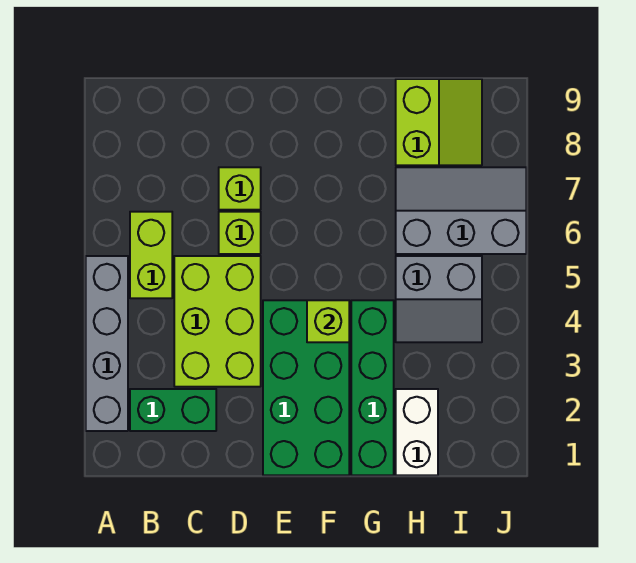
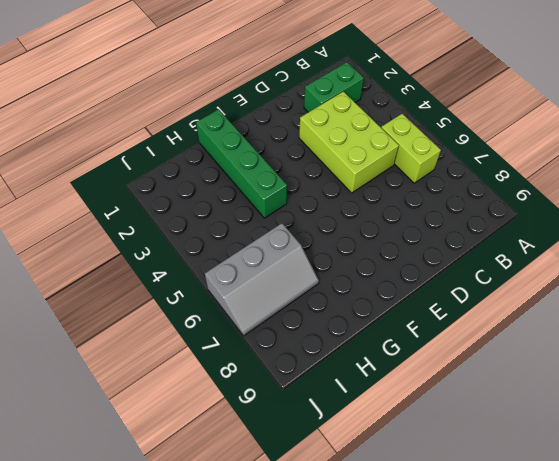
none -> grey brick A2:A5 level 1
none -> lime brick D6 level 1
none -> lime brick D7 level 1

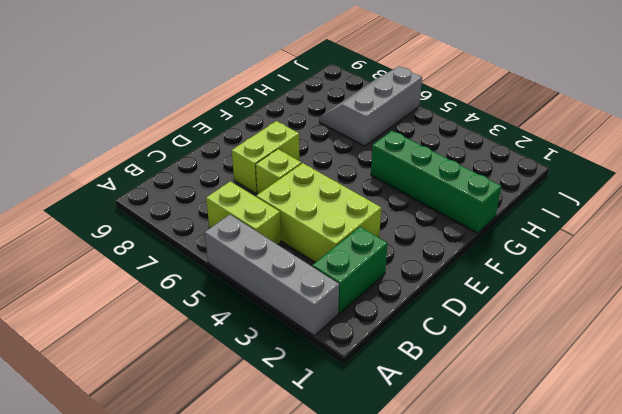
lime brick D7:E7 level 1 -> lime brick D7 level 1
none -> green brick E1:F4 level 1
none -> white brick H1:H2 level 1
none -> grey slope H4:I5 level 1 top 5

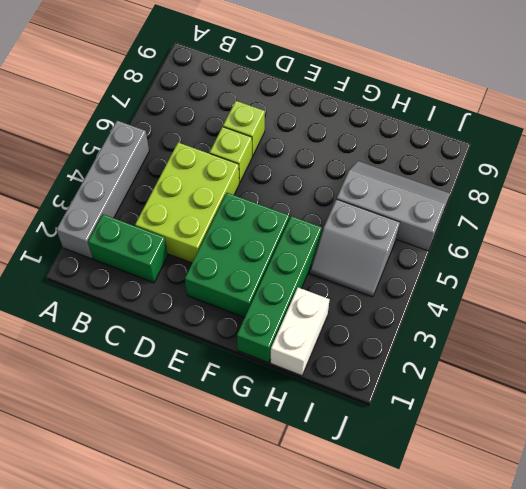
green brick E2:F4 level 1 -> green brick E1:F4 level 1
none -> lime brick B5:B6 level 1
none -> lime slope H8:I9 level 1 top H
none -> lime brick F4 level 2

